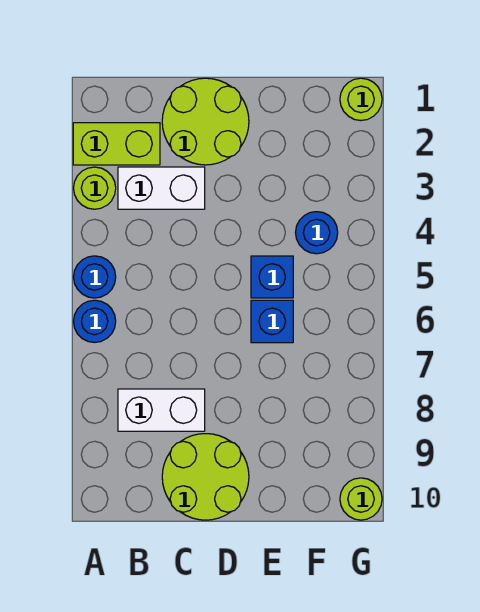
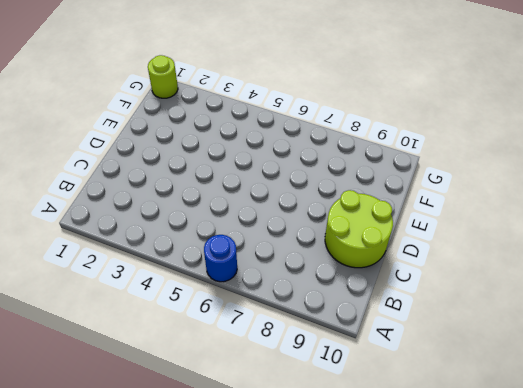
none -> lime brick A2:B2 level 1
none -> lime round brick A3 level 1
none -> blue round brick A5 level 1

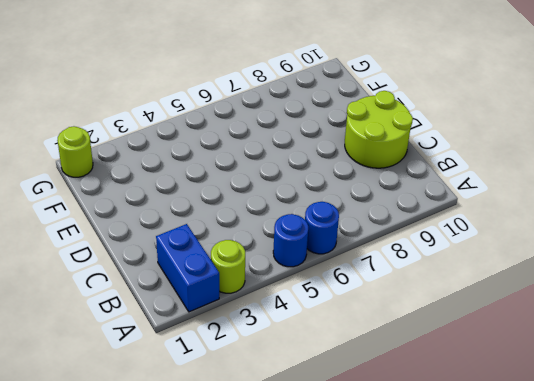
blue brick A2:B2 level 1 -> lime brick A2:B2 level 1
none -> white brick B3:C3 level 1
none -> white brick B8:C8 level 1
none -> lime round brick C1:D2 level 1

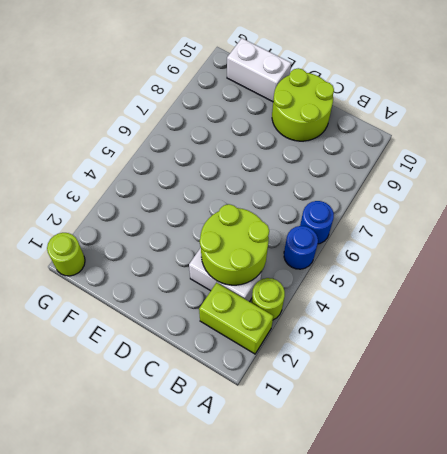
lime round brick B3:C4 level 2 -> lime round brick C1:D2 level 1
white brick E10:F10 level 1 -> white brick B8:C8 level 1
none -> blue brick E5 level 1
none -> blue brick E6 level 1
none -> blue round brick F4 level 1

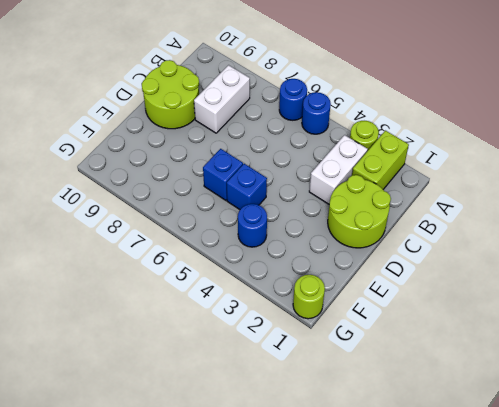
none -> lime round brick G10 level 1

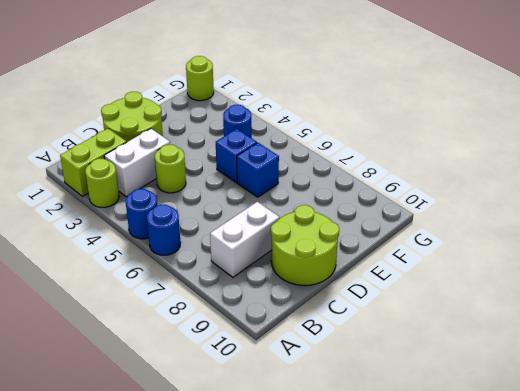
lime round brick C4 level 1 -> lime round brick G10 level 1

